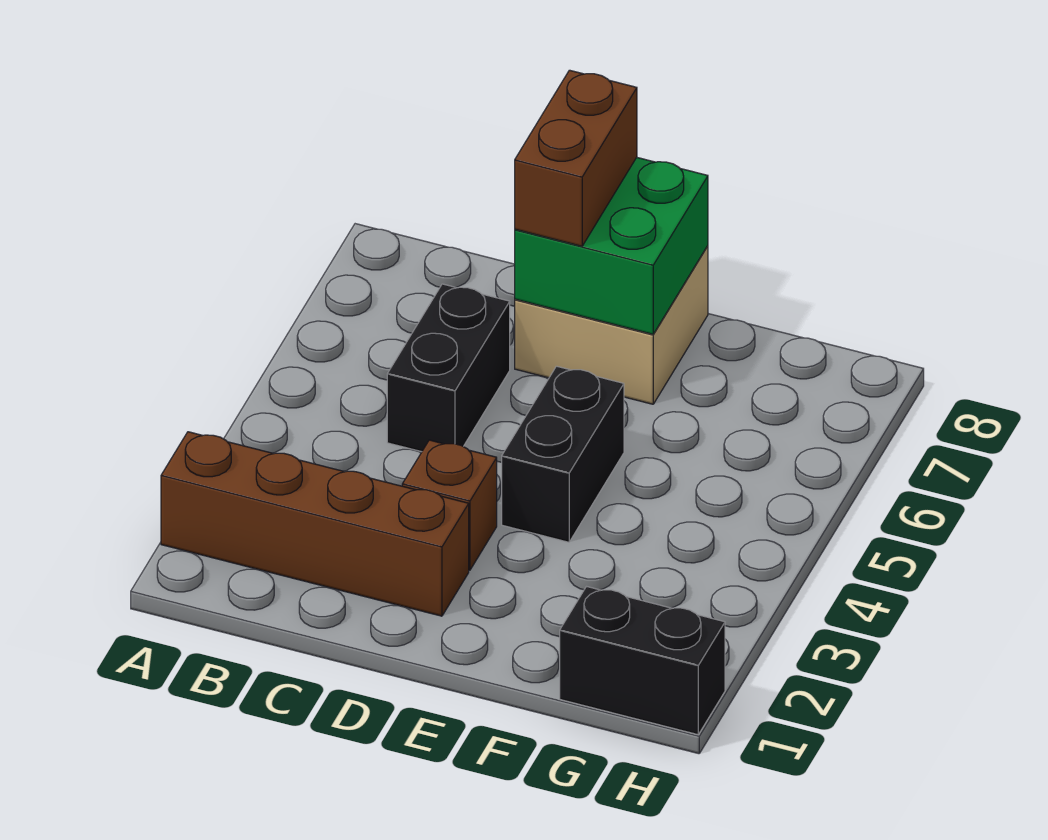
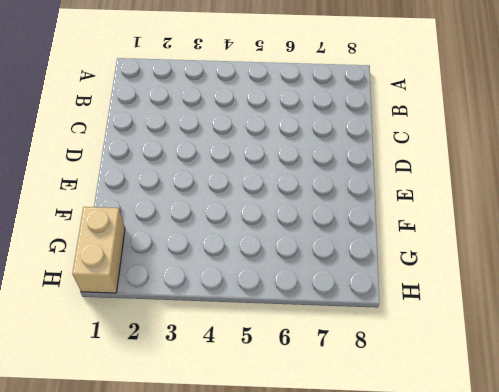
tan brick G1:H1 level 1 -> black brick G1:H1 level 1
none -> brown brick A2:D2 level 1
none -> black brick C5:C6 level 1

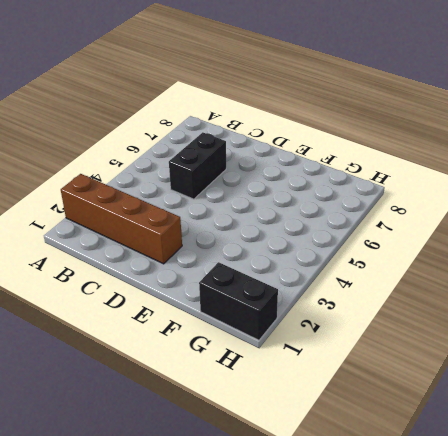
none -> brown brick D3 level 1
none -> tan brick D7:E8 level 1

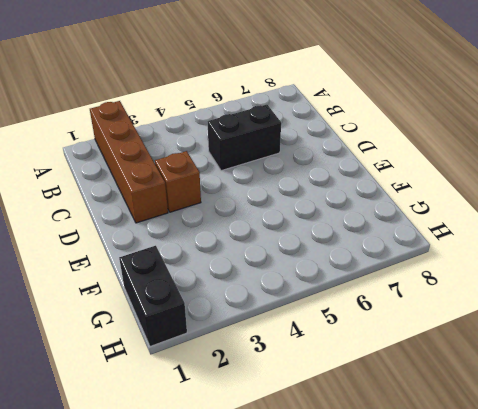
none -> tan brick D7:E8 level 1
none -> black brick E4:E5 level 1

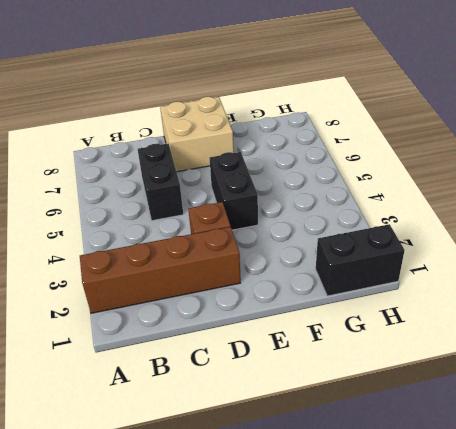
none -> green brick D7:E8 level 2
none -> brown brick D7:D8 level 3

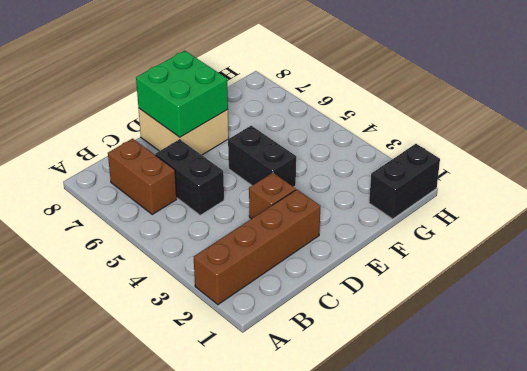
brown brick B6:B7 level 1 -> brown brick D7:D8 level 3

